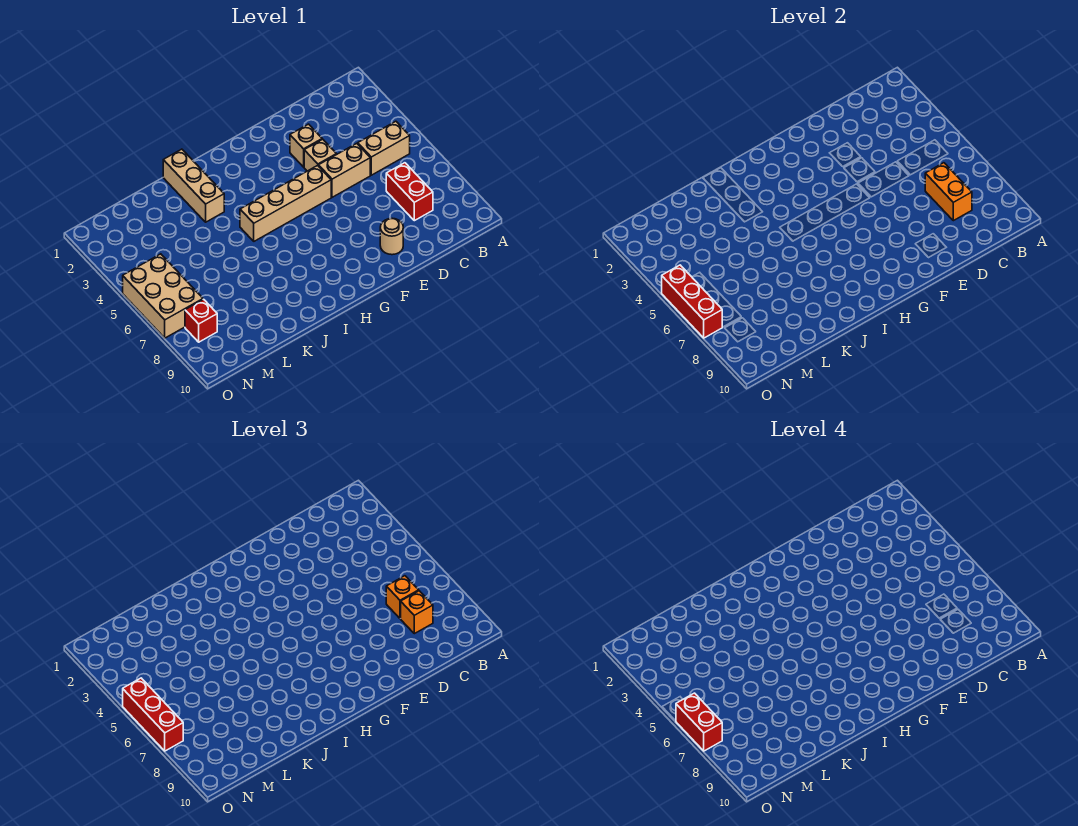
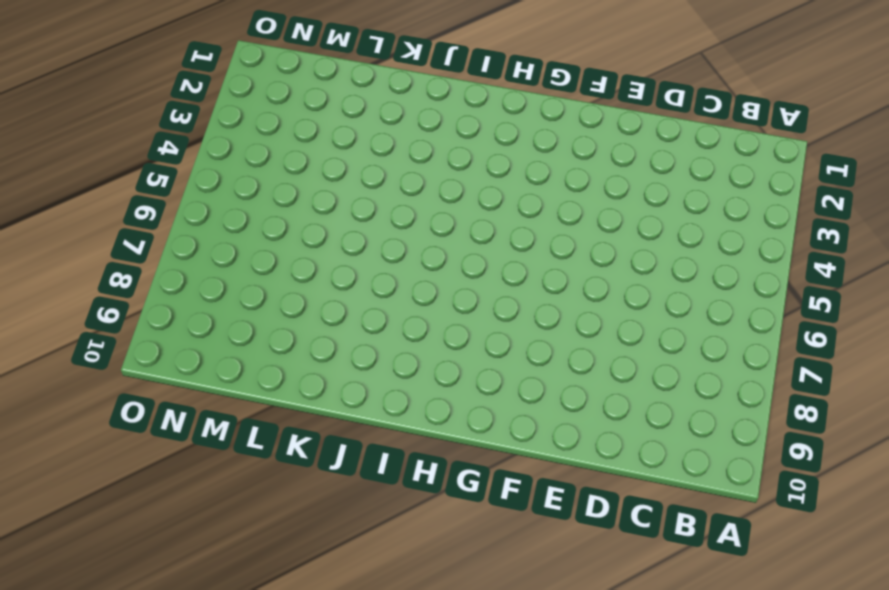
none -> tan brick B5:C5 level 1
none -> red brick C7:C8 level 1
none -> tan brick D5:E5 level 1

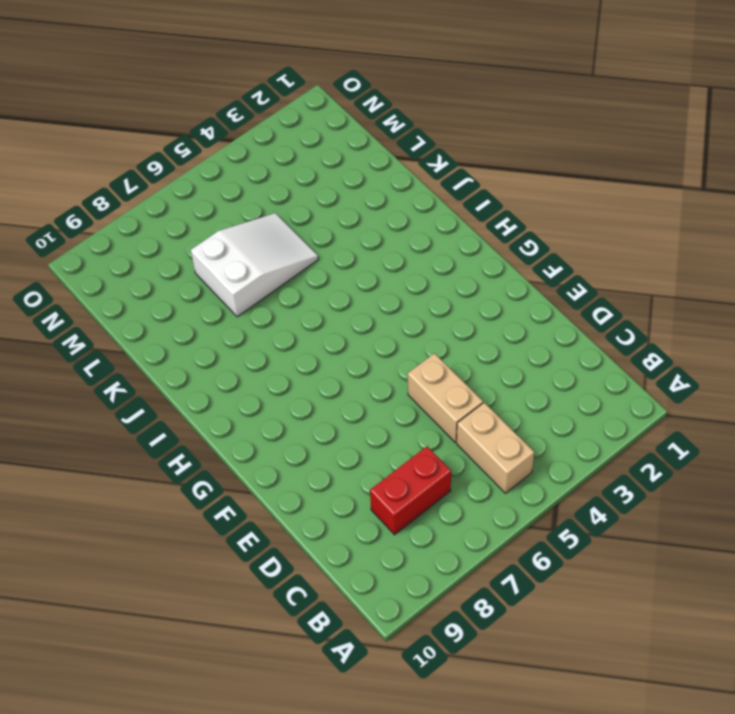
white slope K5:L7 level 1 top 7 -> none
none -> tan brick E3 level 1
none -> tan brick E4 level 1
none -> tan round brick E9 level 1

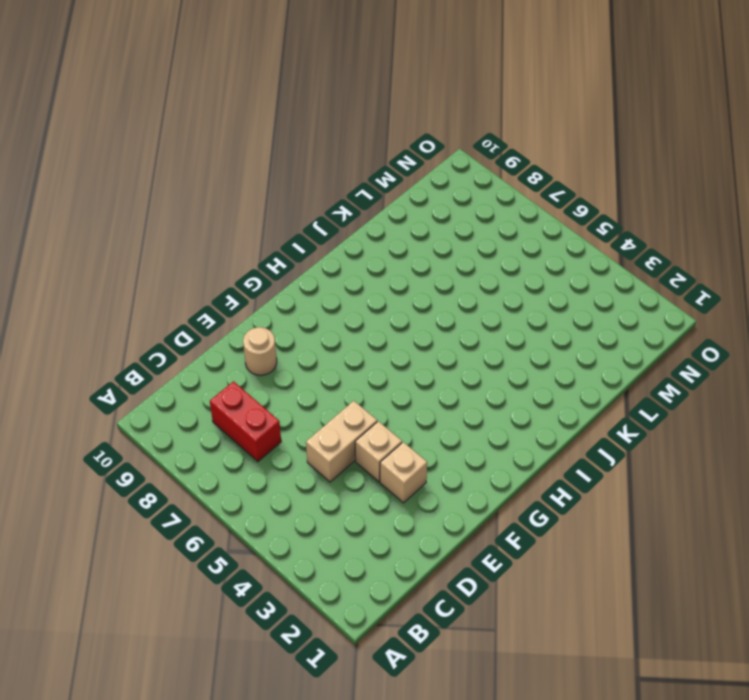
none -> tan brick B5:C5 level 1
none -> tan brick F5:I5 level 1
none -> tan brick J1:J3 level 1

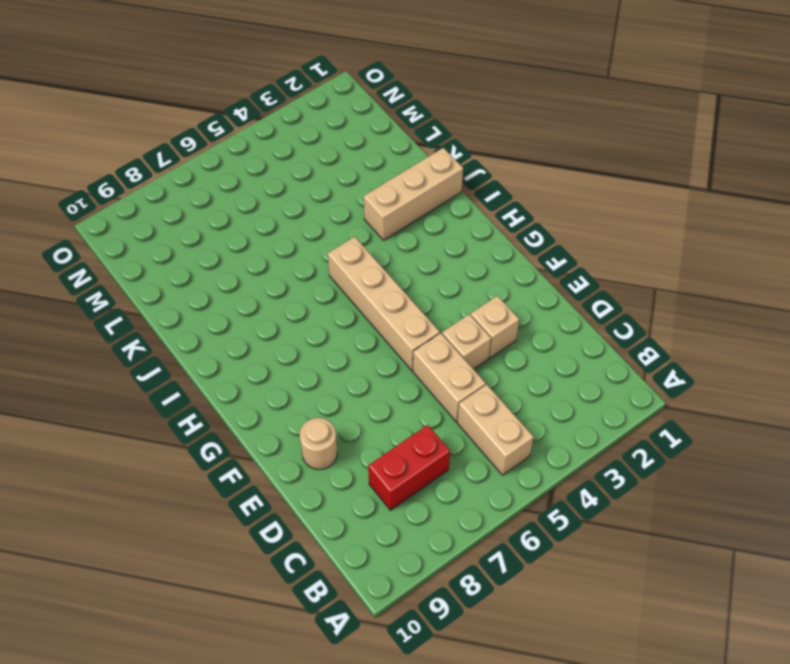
none -> tan brick N5:O7 level 1
none -> red brick N8 level 1
none -> orange brick C7:C8 level 2

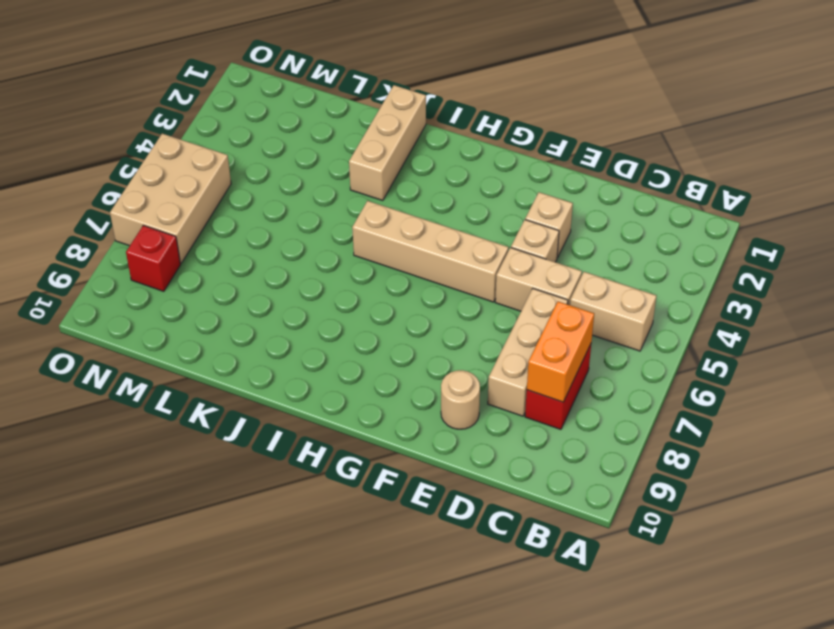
tan brick D6:D8 level 1 -> none
none -> red brick O5:O7 level 2
none -> orange brick C7 level 3
none -> orange brick C8 level 3

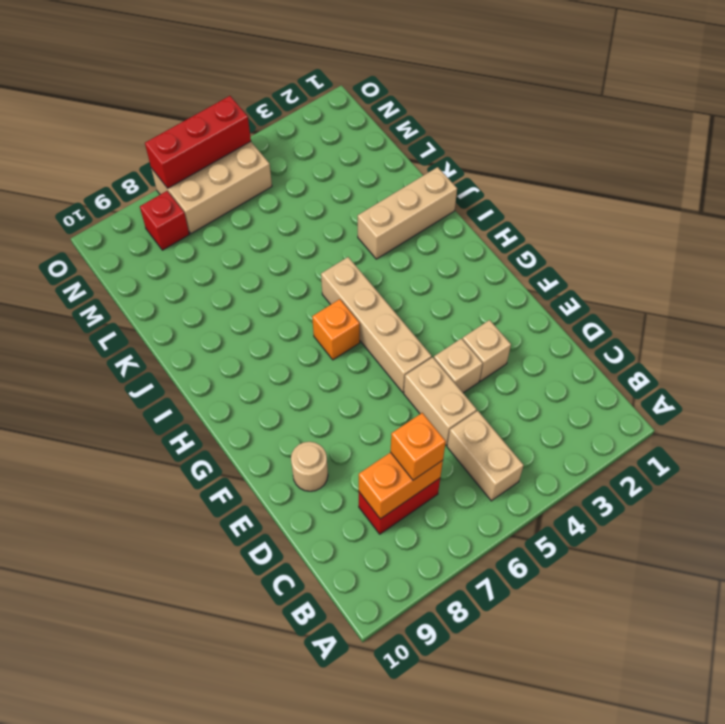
orange brick H6 level 1 -> orange brick C8 level 3
none -> red brick O5:O7 level 3
none -> red brick O6:O7 level 4

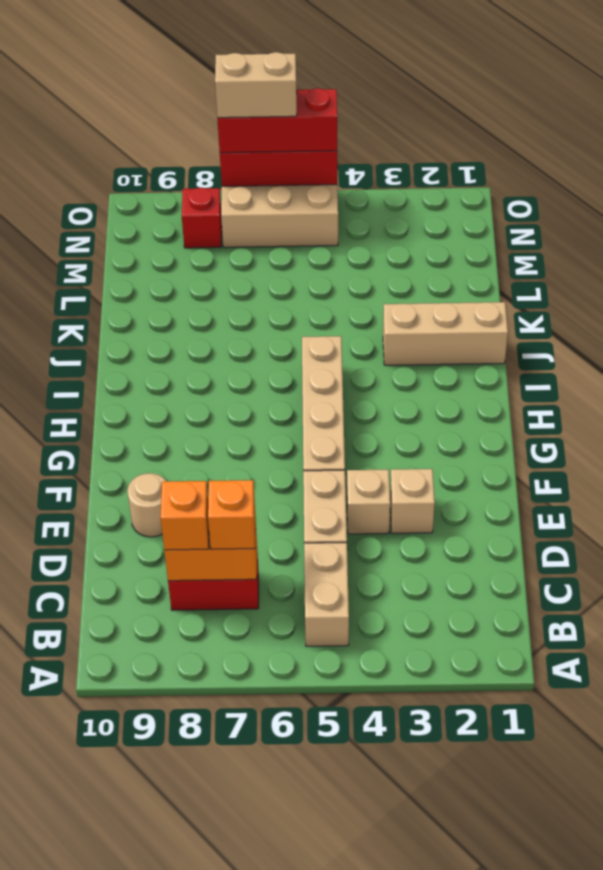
tan brick O6:O7 level 4 -> red brick O6:O7 level 4

